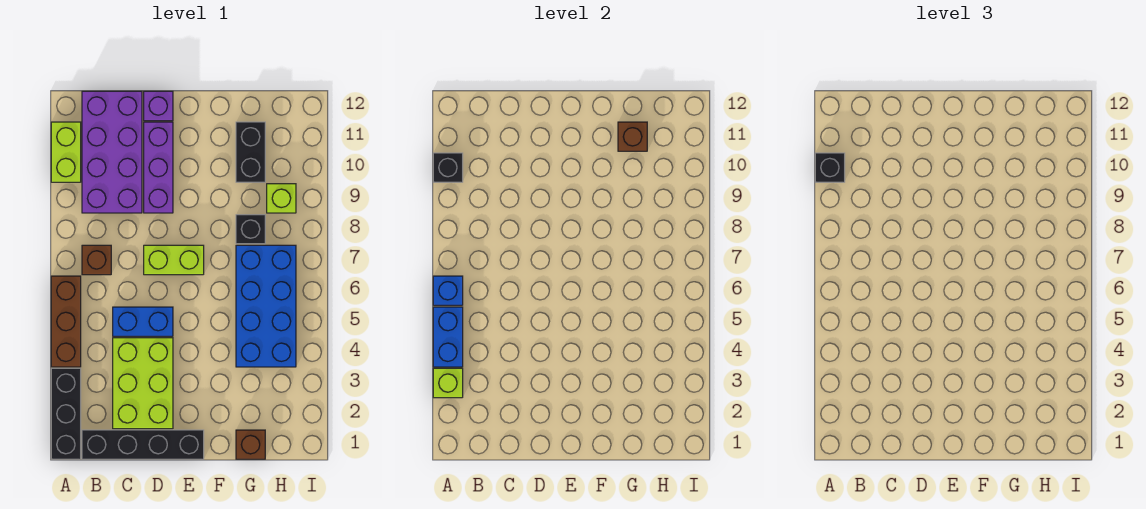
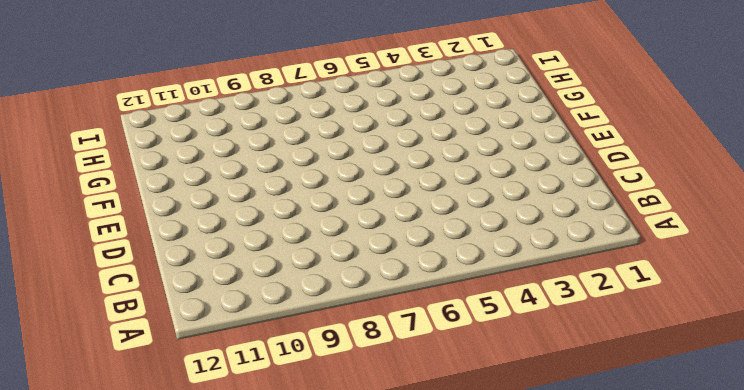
none -> black brick A1:A3 level 1
none -> brown brick A4:A6 level 1
none -> lime brick A10:A11 level 1

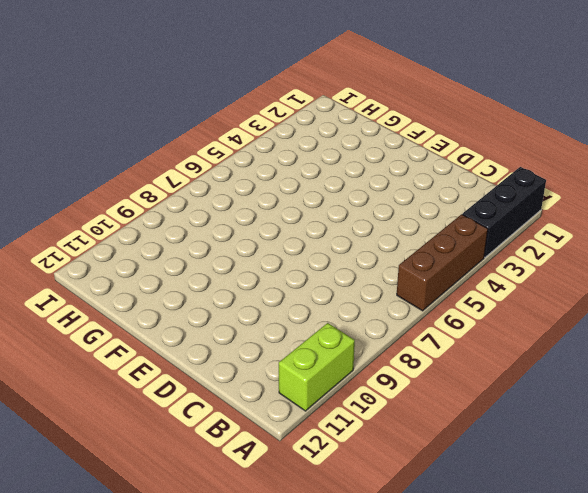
none -> black brick B1:E1 level 1
none -> brown brick B7 level 1
none -> purple brick B9:C12 level 1

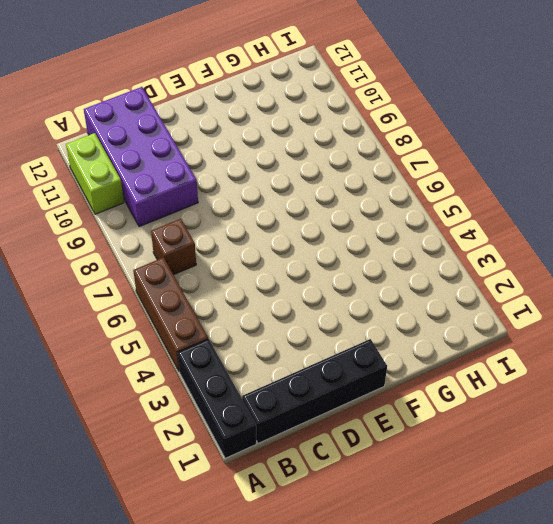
none -> lime brick C2:D4 level 1
none -> blue brick C5:D5 level 1
none -> lime brick D7:E7 level 1

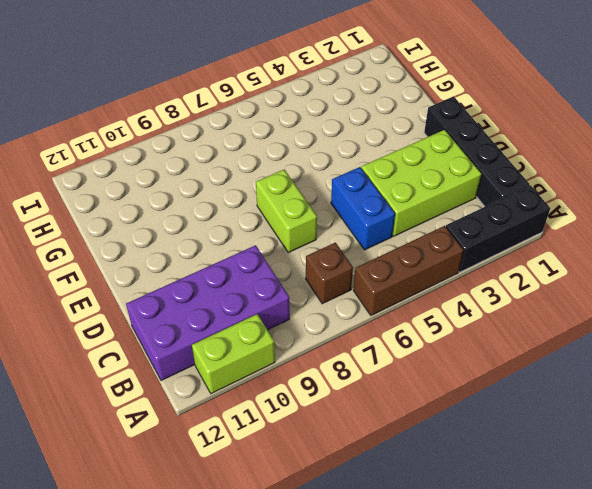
none -> purple brick D9:D11 level 1
none -> purple brick D12 level 1
none -> brown brick G1 level 1

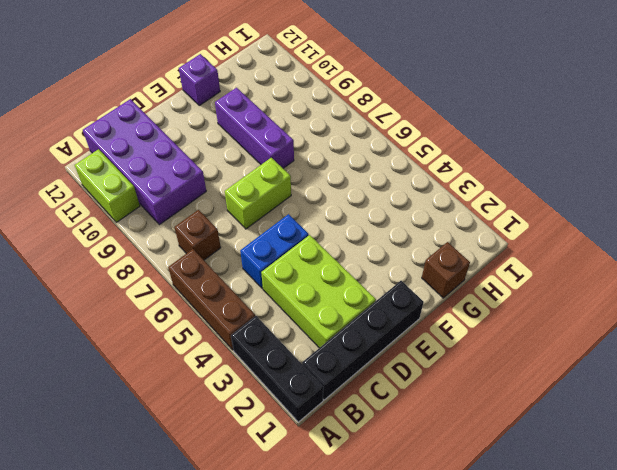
purple brick F8:F10 level 1 -> purple brick D9:D11 level 1
purple brick F12 level 1 -> purple brick D12 level 1
none -> blue brick G4:H7 level 1
none -> black brick G8 level 1
none -> black brick G10:G11 level 1

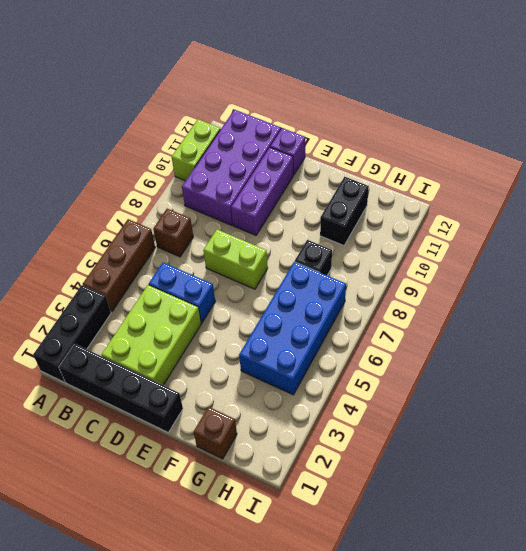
none -> lime brick H9 level 1
none -> lime brick A3 level 2
none -> blue brick A4:A5 level 2

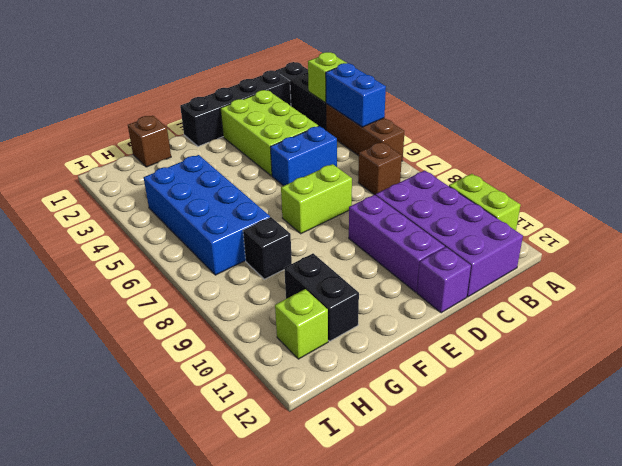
lime brick H11 level 1 -> lime brick H9 level 1
none -> blue brick A6 level 2
none -> black brick A10 level 2
none -> brown brick G11 level 2

